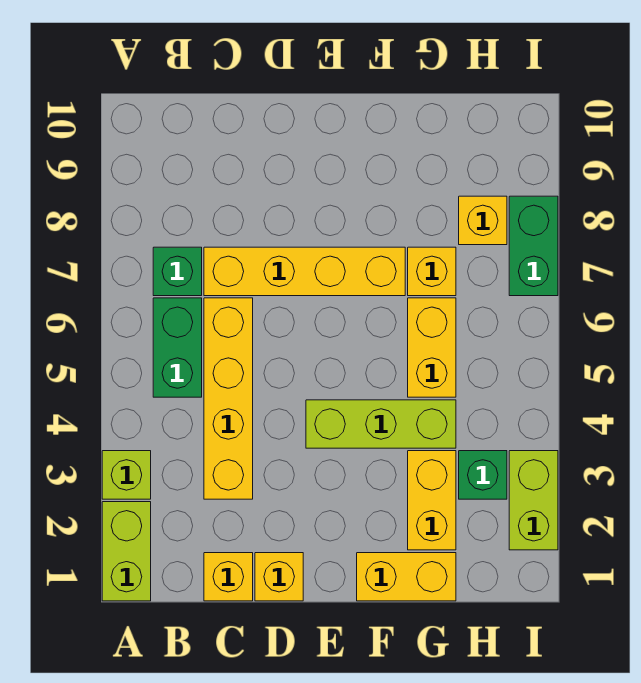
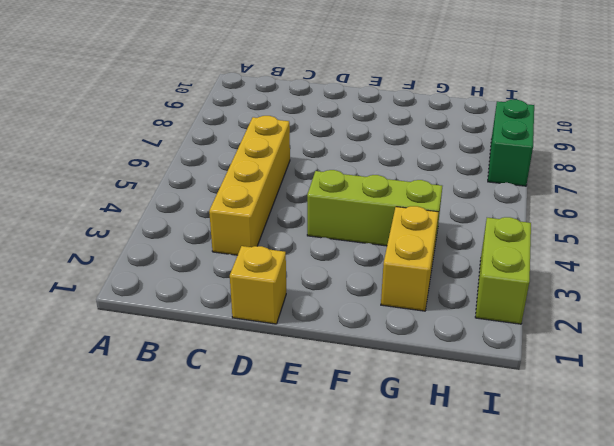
none -> lime brick A1:A2 level 1
none -> lime brick A3 level 1
none -> green brick B5:B6 level 1

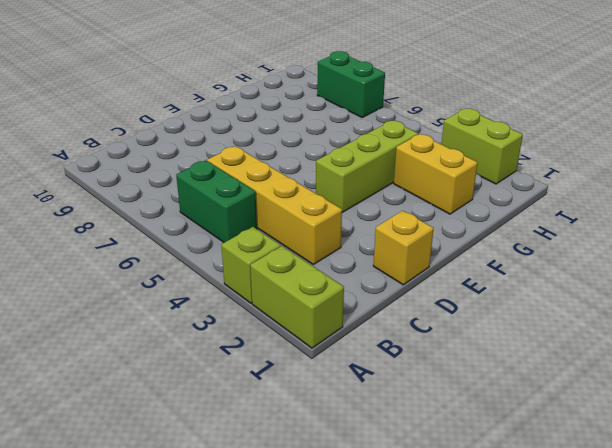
none -> green brick B7 level 1
none -> yellow brick C1 level 1
none -> yellow brick C7:F7 level 1

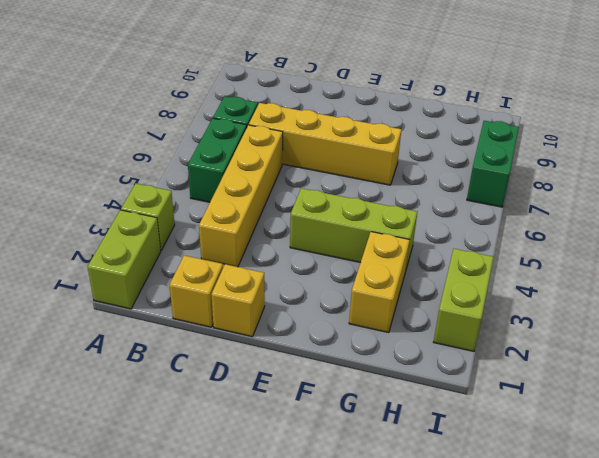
none -> yellow brick F1:G1 level 1
none -> yellow brick G5:G6 level 1
none -> yellow brick G7 level 1

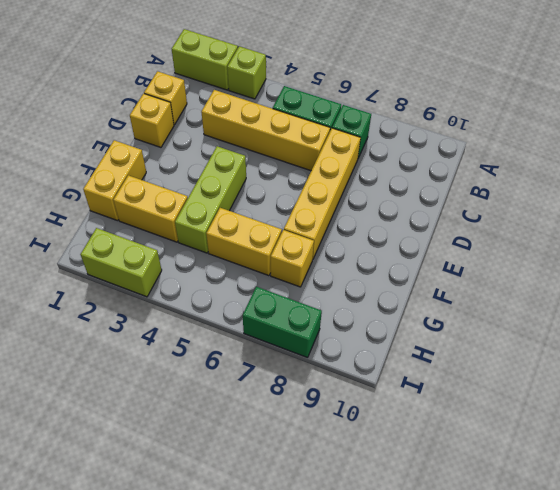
none -> green brick H3 level 1
none -> yellow brick H8 level 1

